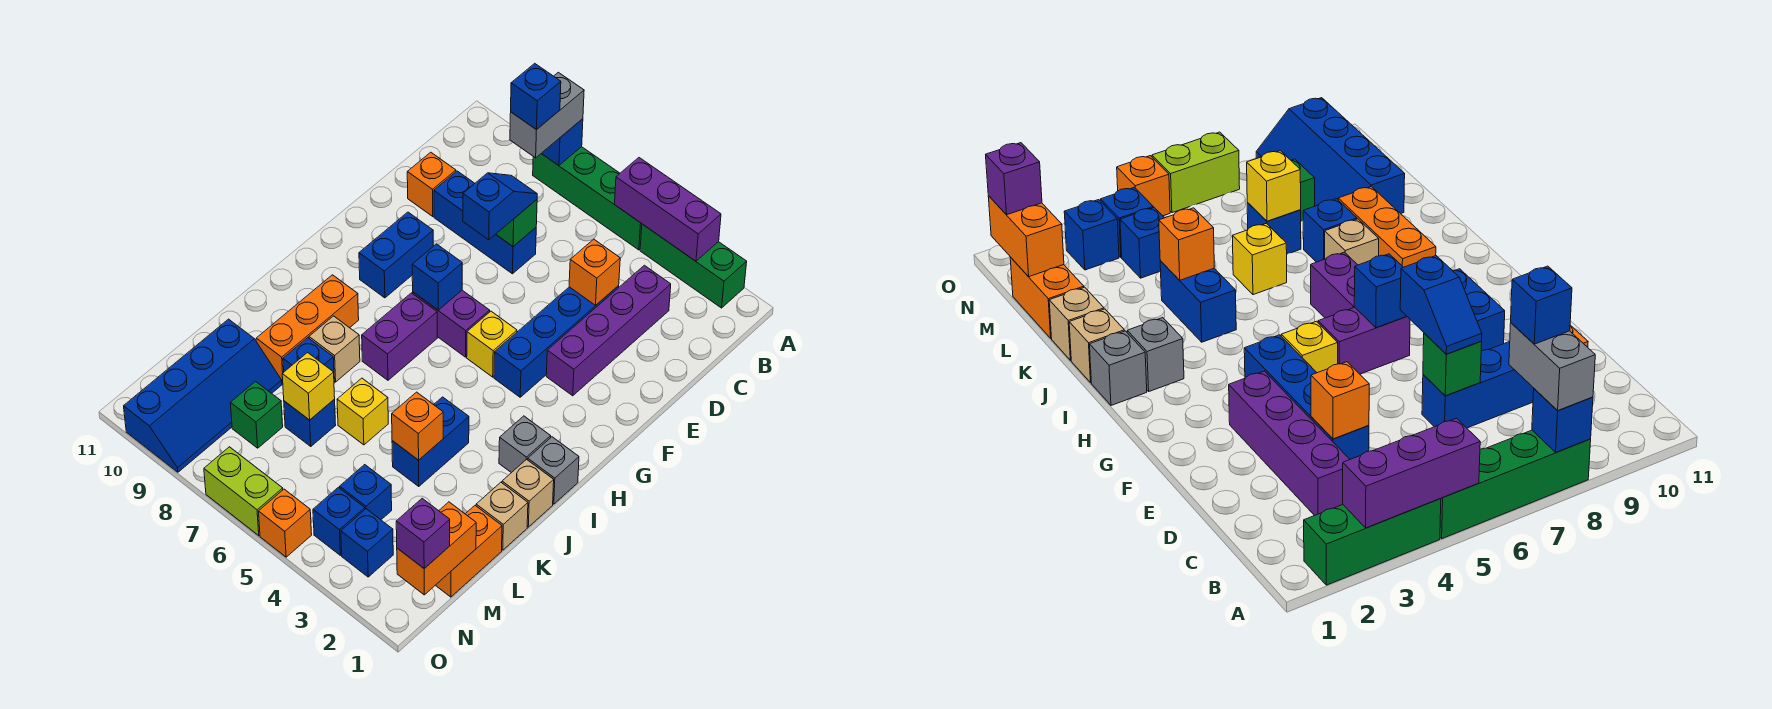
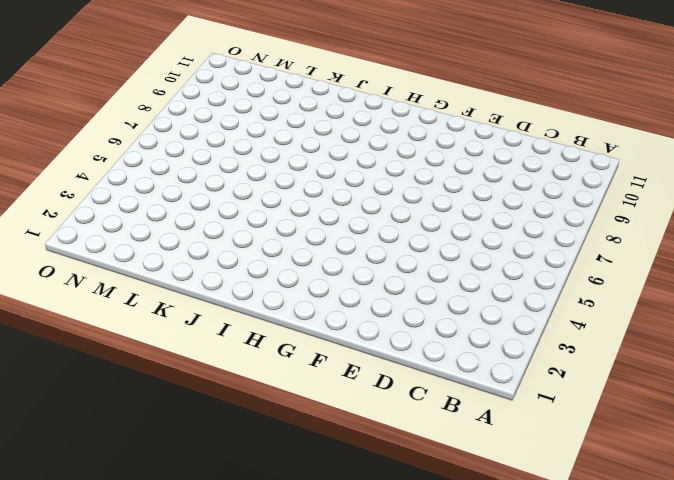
none -> green brick A2:A4 level 1
none -> green brick A5:A8 level 1
none -> purple brick C3:F3 level 1
none -> blue brick D4:G4 level 1

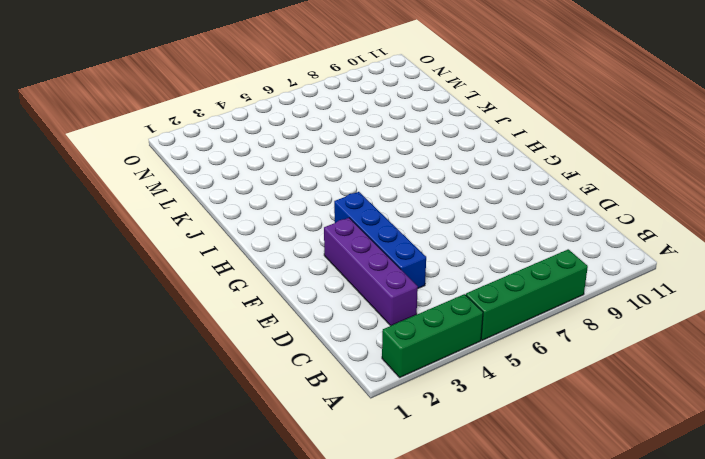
none -> blue brick D7:D9 level 1
none -> orange brick D10 level 1
none -> blue brick F9:G9 level 1
none -> yellow brick G5 level 1

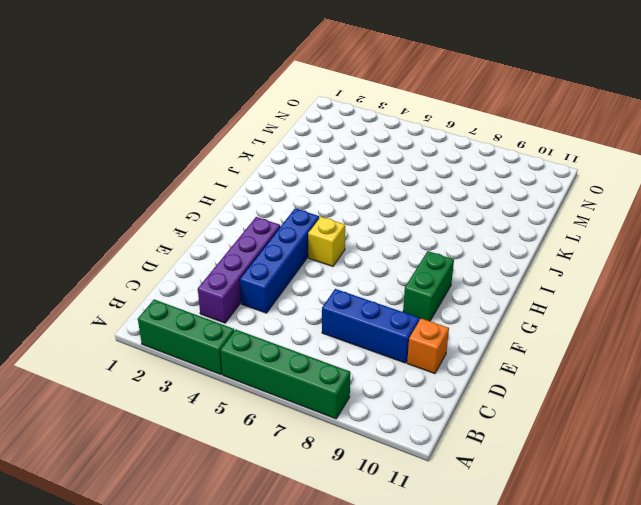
green brick F9:G9 level 1 -> blue brick F9:G9 level 1
none -> purple brick G6:G7 level 1
none -> purple brick H7:I7 level 1
none -> grey brick I1 level 1
none -> grey brick I2 level 1

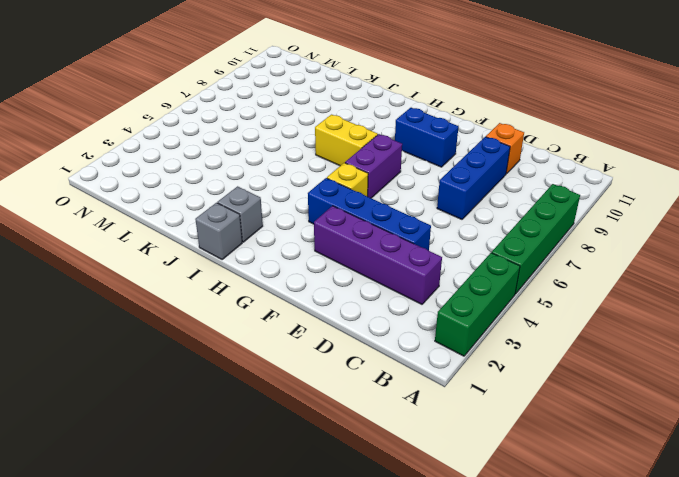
yellow brick H7:I7 level 1 -> purple brick H7:I7 level 1
none -> orange brick I9:K9 level 1
none -> tan brick J1 level 1
none -> blue brick J4:K4 level 1
none -> tan brick J8 level 1

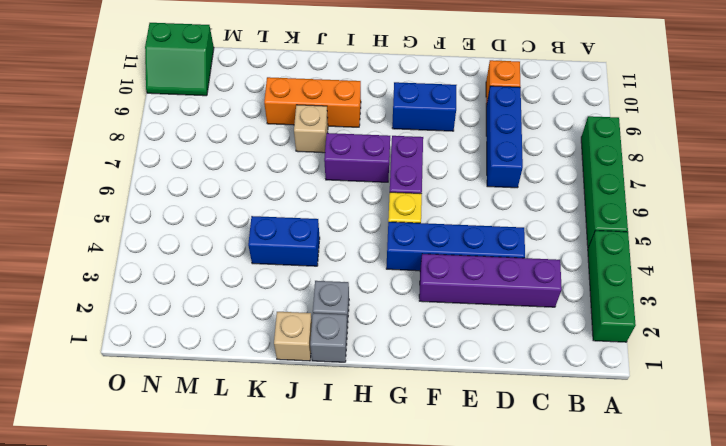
green slope N10:O11 level 1 top 11 -> blue slope L9:O10 level 1 top 10
none -> tan brick K1 level 1
none -> yellow brick K6 level 1
none -> blue brick K8 level 1
none -> orange brick L1:M1 level 1

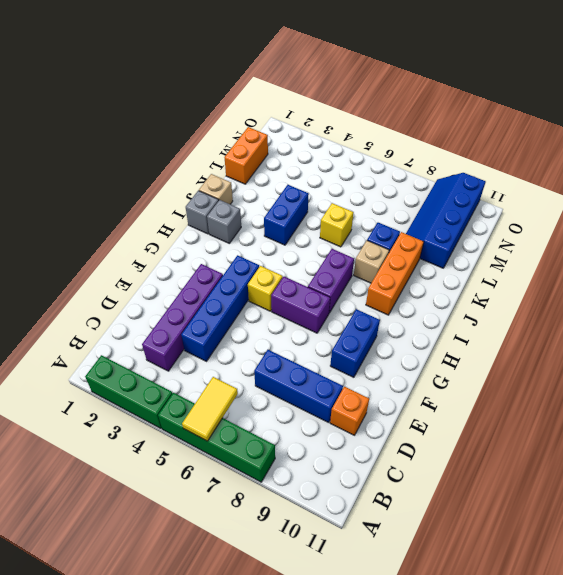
yellow tile A6:B6 level 2 -> none
none -> tan brick K1 level 1
none -> blue brick L7 level 1
none -> blue brick M4 level 1
none -> green brick M8 level 1

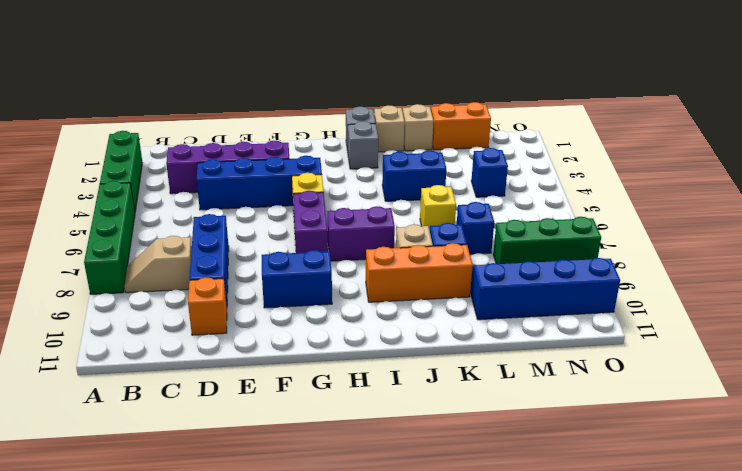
tan slope B8:C8 level 1 top C -> none
green brick M8:O8 level 1 -> green brick M8 level 1
none -> blue brick N3 level 1
none -> blue brick N4 level 1
none -> orange brick O5 level 1
none -> lime brick O6:O7 level 1

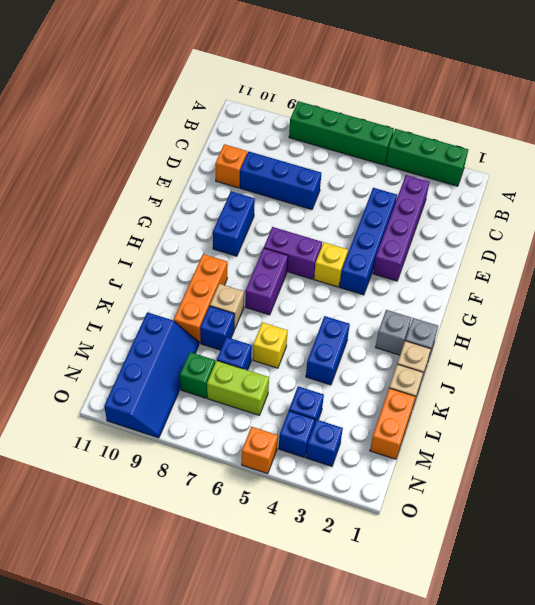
lime brick M6:M7 level 1 -> lime brick O6:O7 level 1
none -> purple brick A3:A5 level 2
none -> blue brick A8 level 2
none -> orange brick D4 level 2
none -> green brick D7 level 2

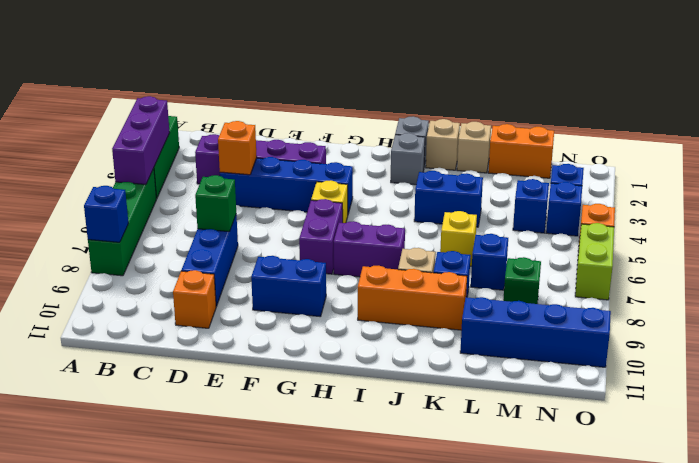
none -> blue brick G7 level 2
none -> orange brick K4 level 2
none -> yellow brick L7 level 2
none -> orange brick M1:N1 level 2

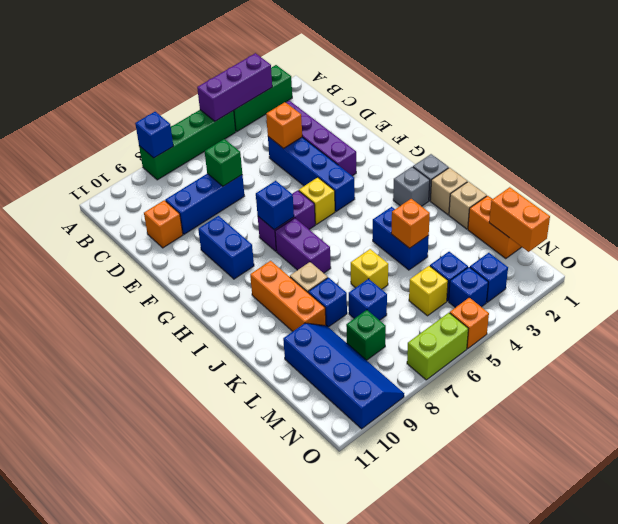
yellow brick M5 level 1 -> yellow brick L7 level 2
none -> grey brick A8:B8 level 3
none -> blue slope D7:E7 level 3 top E
none -> purple brick N1 level 3
none -> blue brick B8 level 4

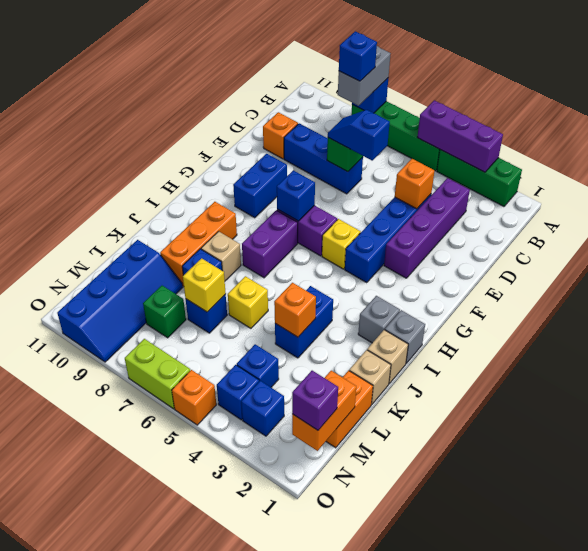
blue slope D6:D7 level 3 top 6 -> blue slope D7:E7 level 3 top E

